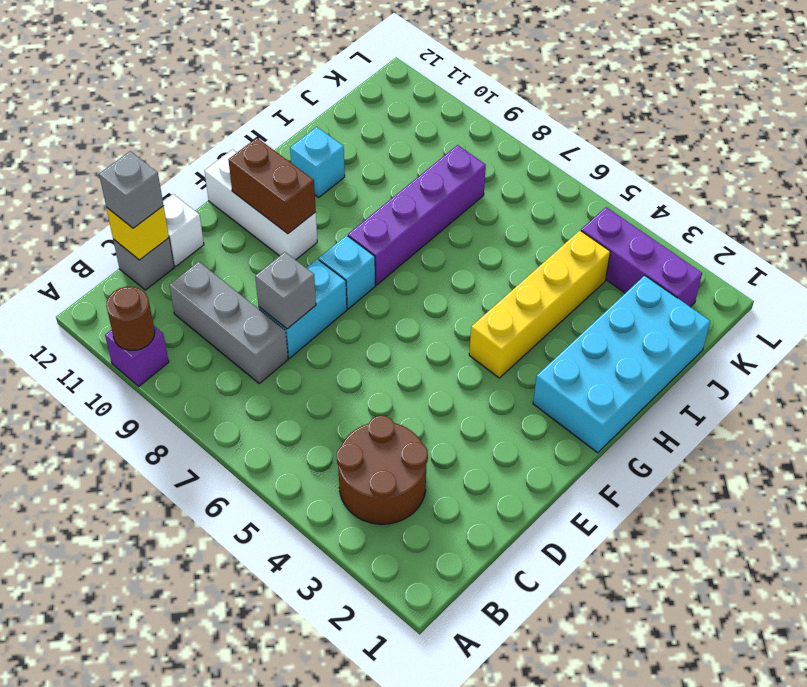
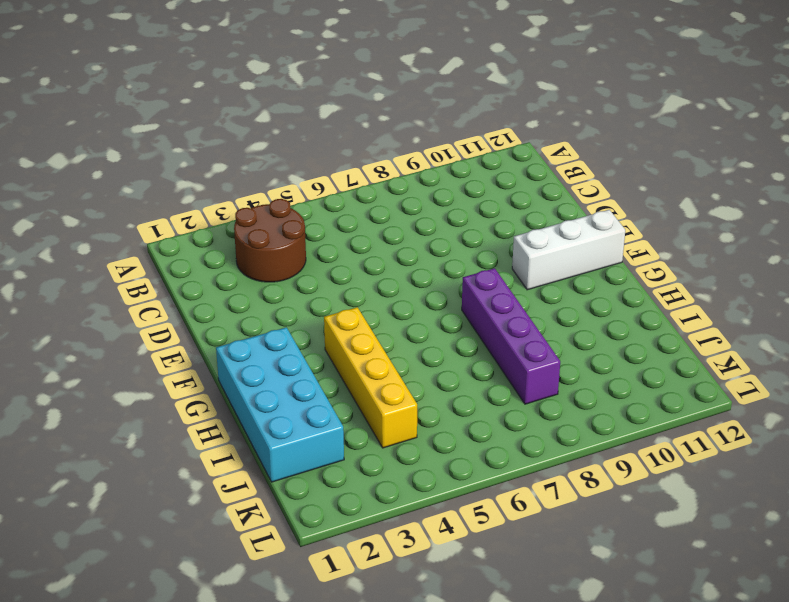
none -> purple brick A10 level 1
none -> grey brick C8:C10 level 1
none -> grey brick C12 level 1

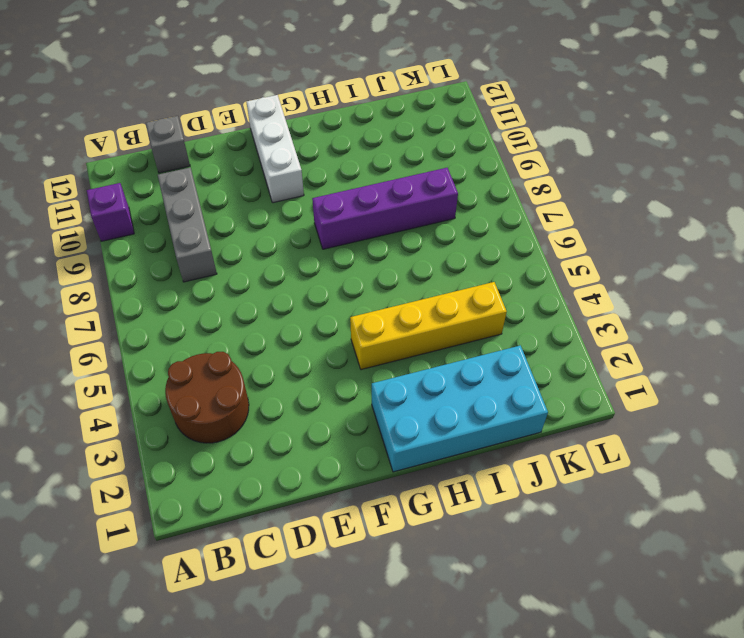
none -> cyan brick D8:E8 level 1
none -> white brick D12 level 1
none -> cyan brick F8 level 1

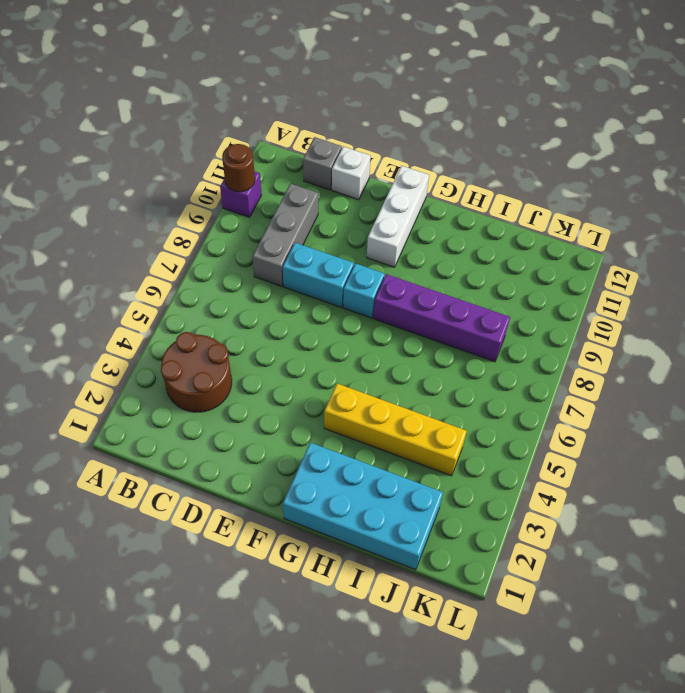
none -> cyan brick H11 level 1
none -> purple brick K2:K4 level 1
none -> yellow brick C12 level 2

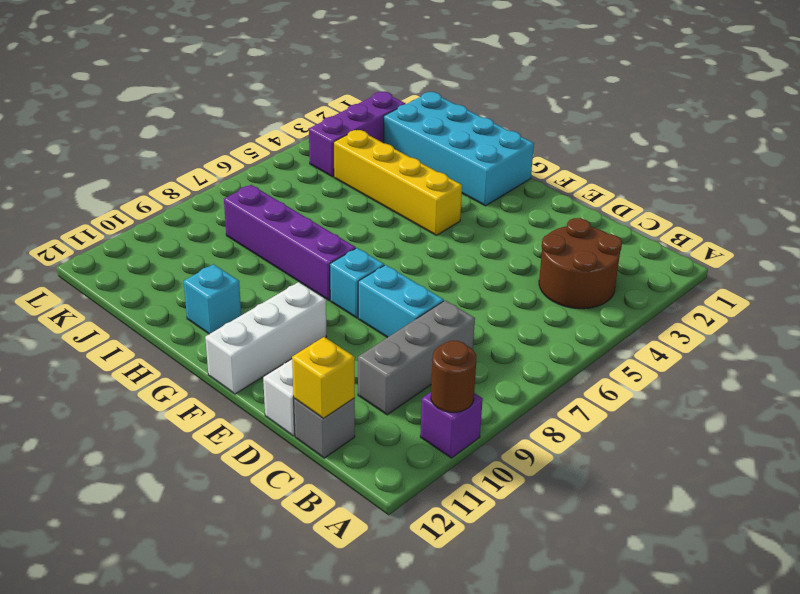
none -> grey brick D8 level 2
none -> brown brick F10:F11 level 2
none -> grey brick C12 level 3

